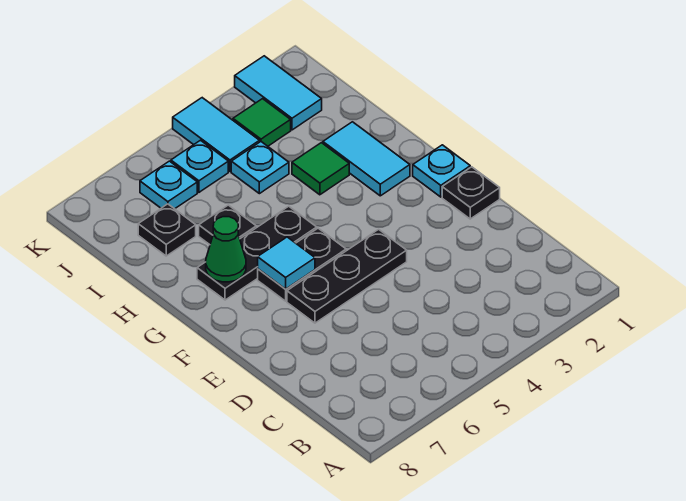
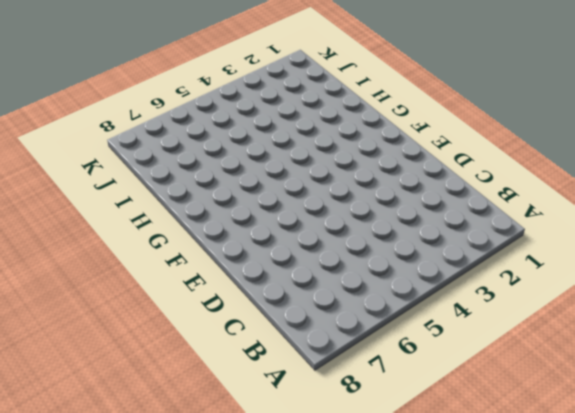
none -> black plate E1 level 1
none -> black plate E4:E6 level 1
none -> cyan plate F1 level 1

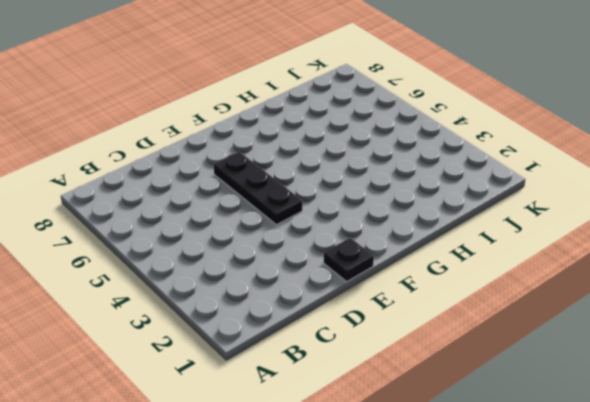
none -> cyan plate F1 level 1
none -> black plate F5:F6 level 1
none -> cyan tile G2:H2 level 1

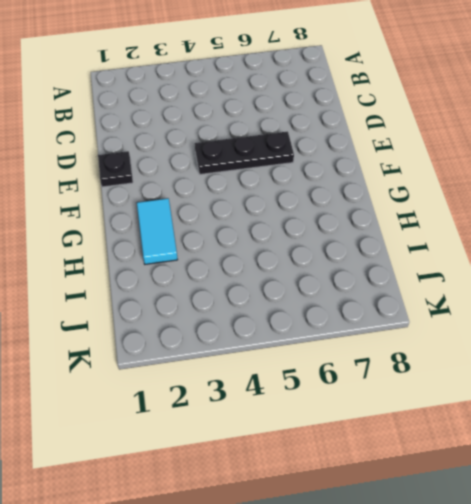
none -> cyan plate F1 level 1
none -> black plate F5:F6 level 1
none -> black plate G5:G7 level 1

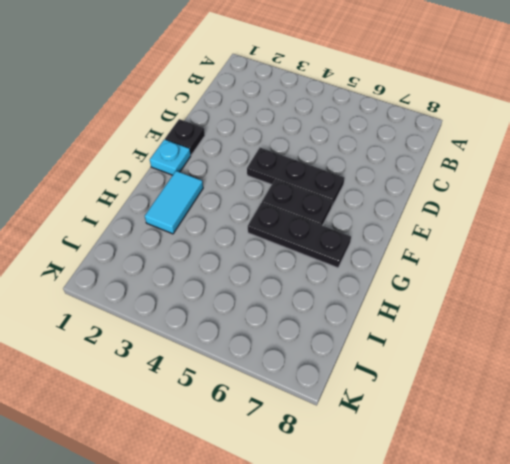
none -> green tile H3 level 1
none -> black plate H6 level 1
none -> cyan plate I4 level 1

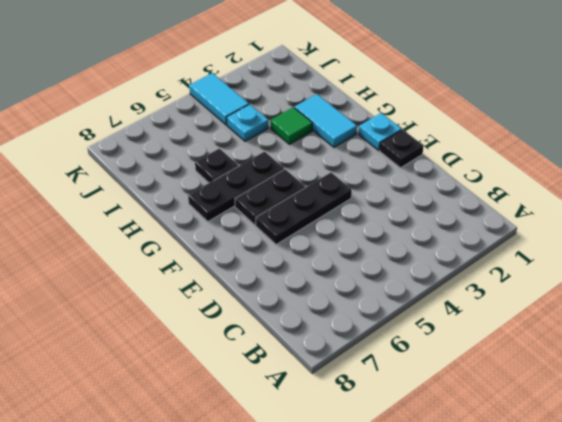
none -> black plate I7 level 1
none -> cyan tile J2:K2 level 1
none -> green tile J3 level 1

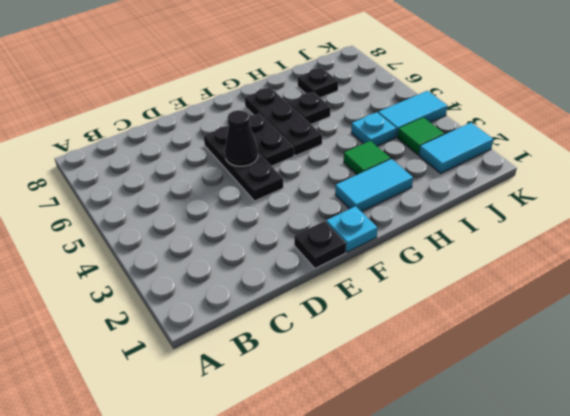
black cone E5 level 2 -> none
none -> cyan plate J5 level 1
none -> cyan plate J6 level 1
none -> cyan tile F6 level 2

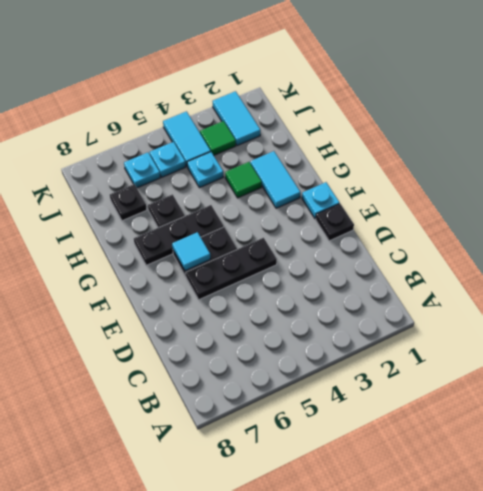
none -> green cone G7 level 2

